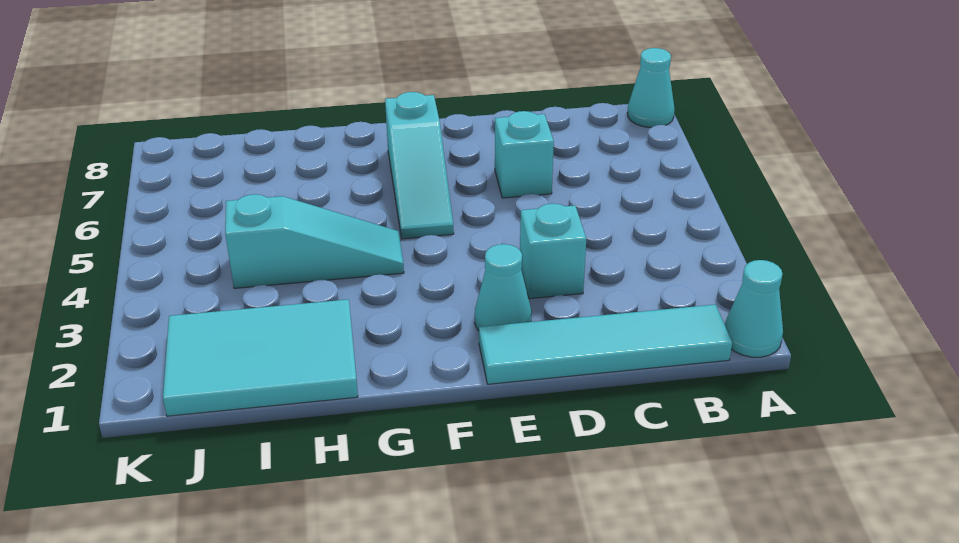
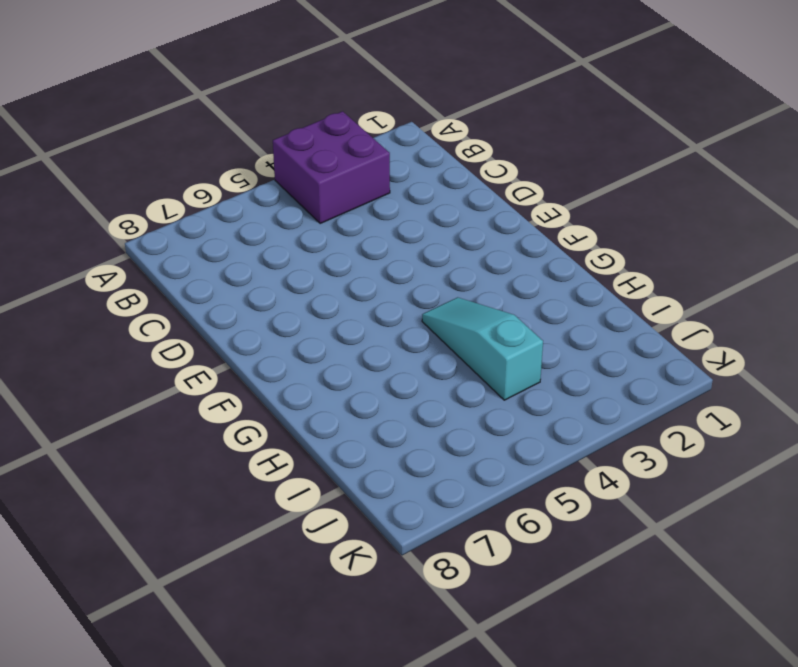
purple brick A3:B4 level 1 -> none
none -> cyan cone A1 level 1
none -> cyan cone A8 level 1

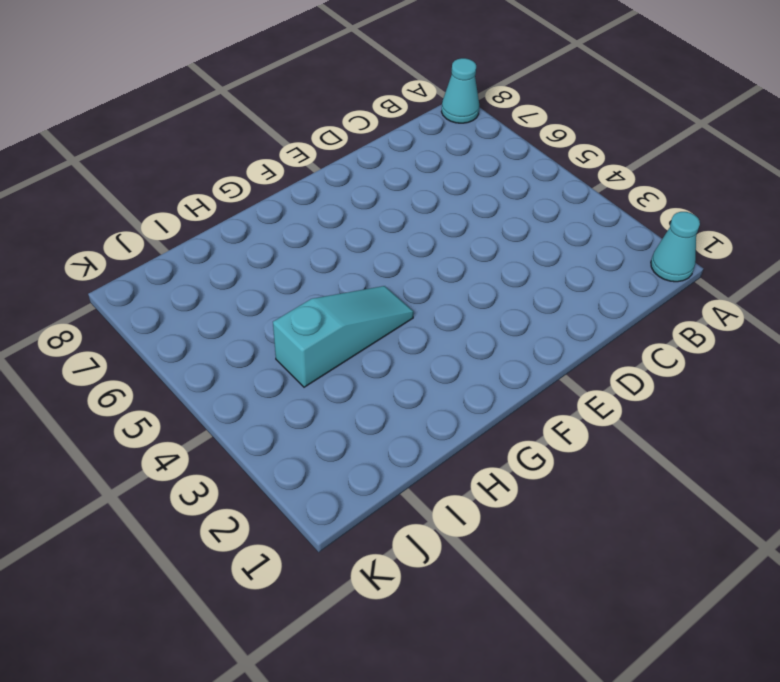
none -> cyan tile B1:E1 level 1
none -> cyan brick D3 level 1

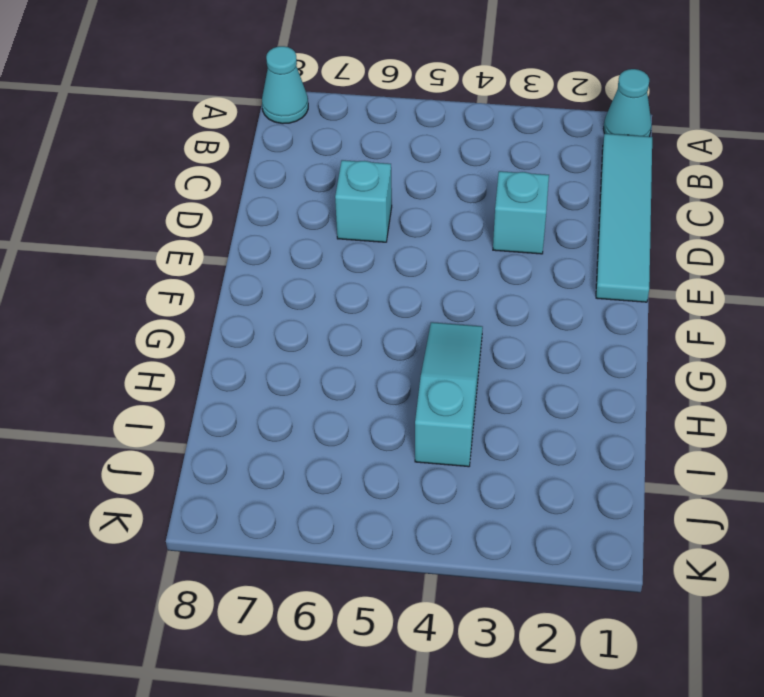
none -> cyan cone E2 level 1
none -> cyan slope F5:F7 level 1 top 7

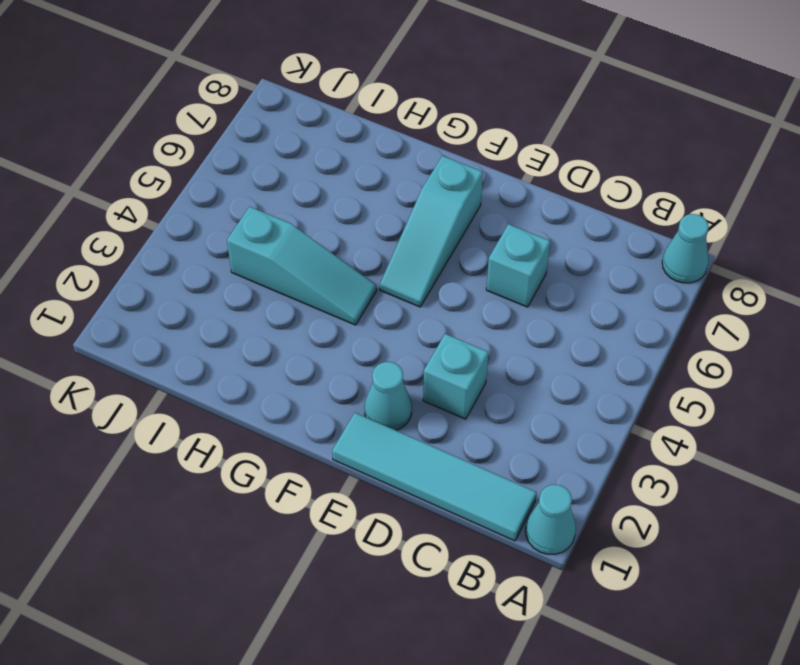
none -> cyan tile H1:J2 level 1

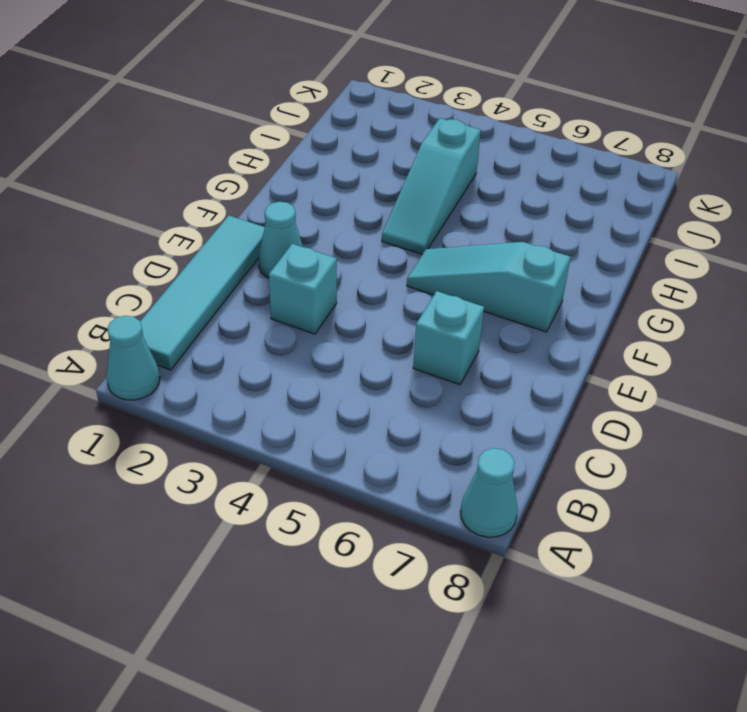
none -> cyan tile H1:J2 level 1

